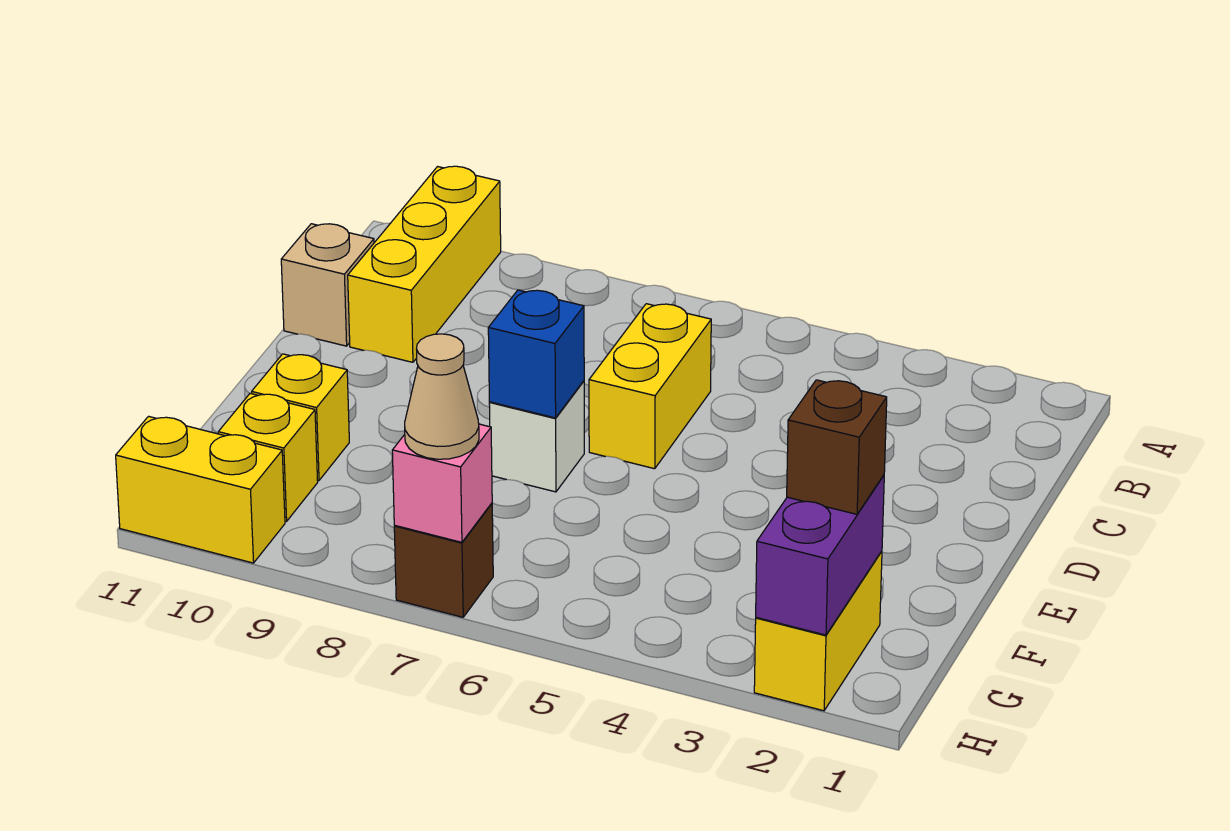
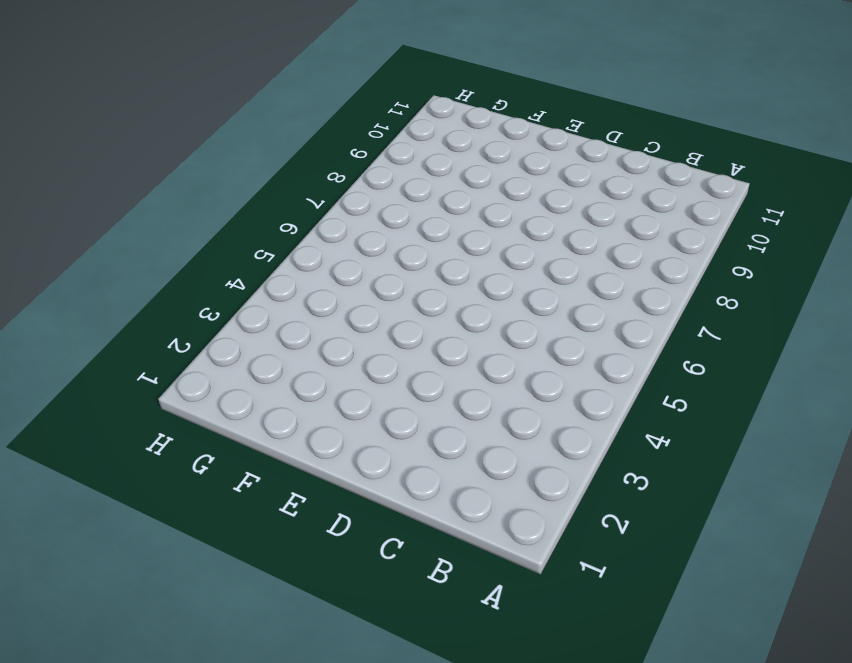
none -> yellow brick A10:C10 level 1
none -> yellow brick C6:D6 level 1
none -> tan brick C11 level 1

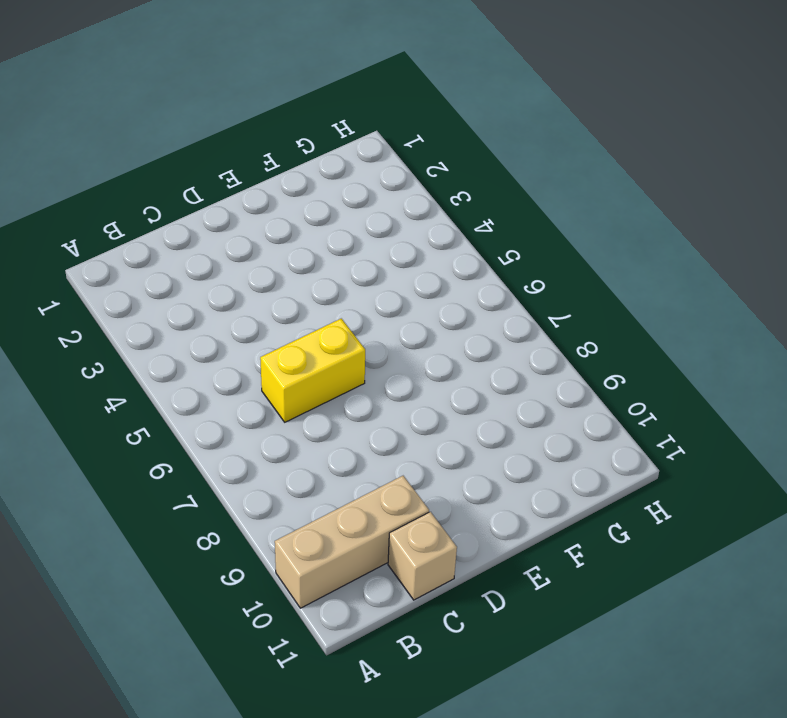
tan brick A10:C10 level 1 -> yellow brick A10:C10 level 1
none -> white brick E7 level 1
none -> yellow brick F10 level 1
none -> yellow brick G2:H2 level 1

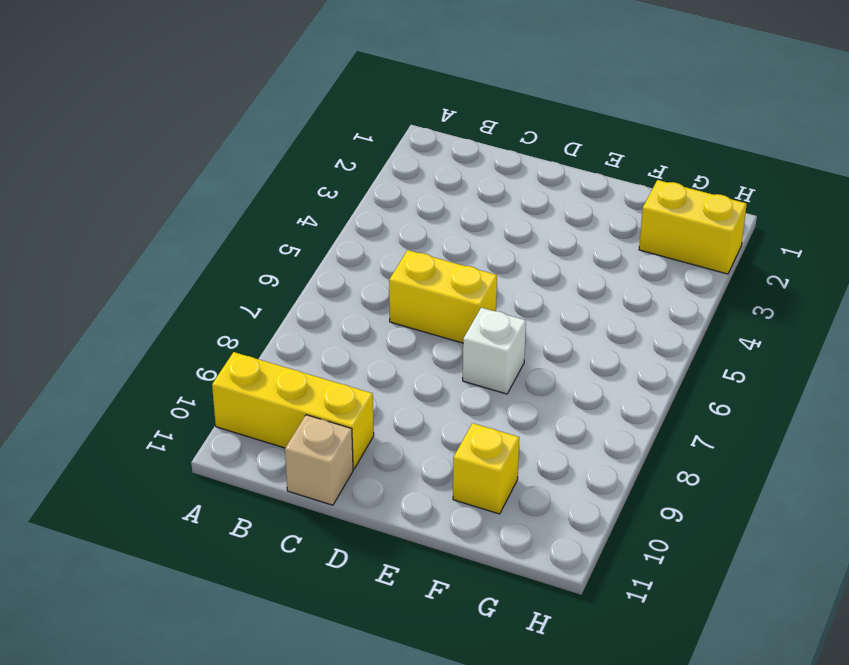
none -> yellow brick G10 level 1
none -> brown brick H7 level 1
none -> yellow brick H10:H11 level 1

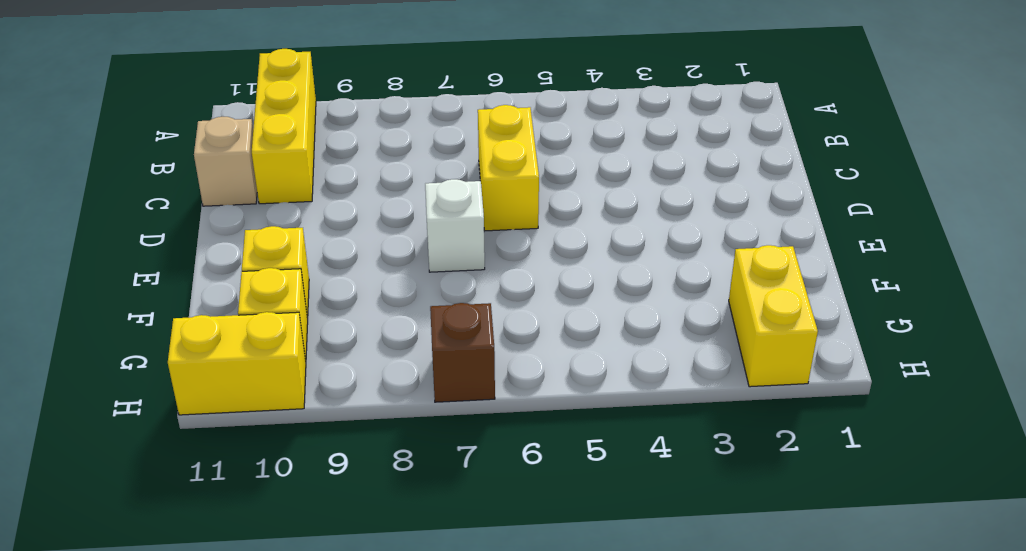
none -> blue brick E7 level 2
none -> purple brick G2:H2 level 2
none -> pink brick H7 level 2

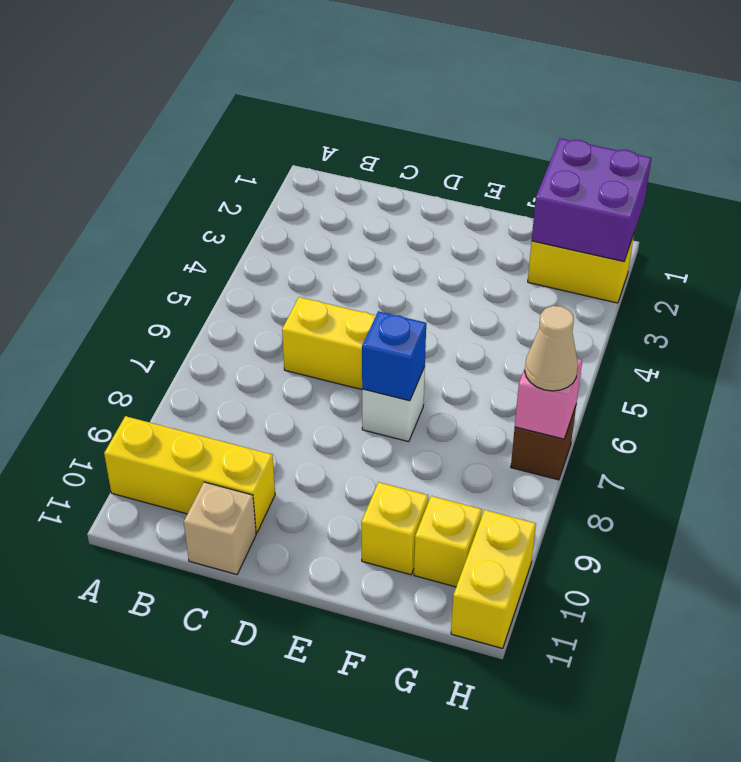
purple brick G1:H2 level 2 -> purple brick G2:H2 level 2
none -> brown brick G2 level 3

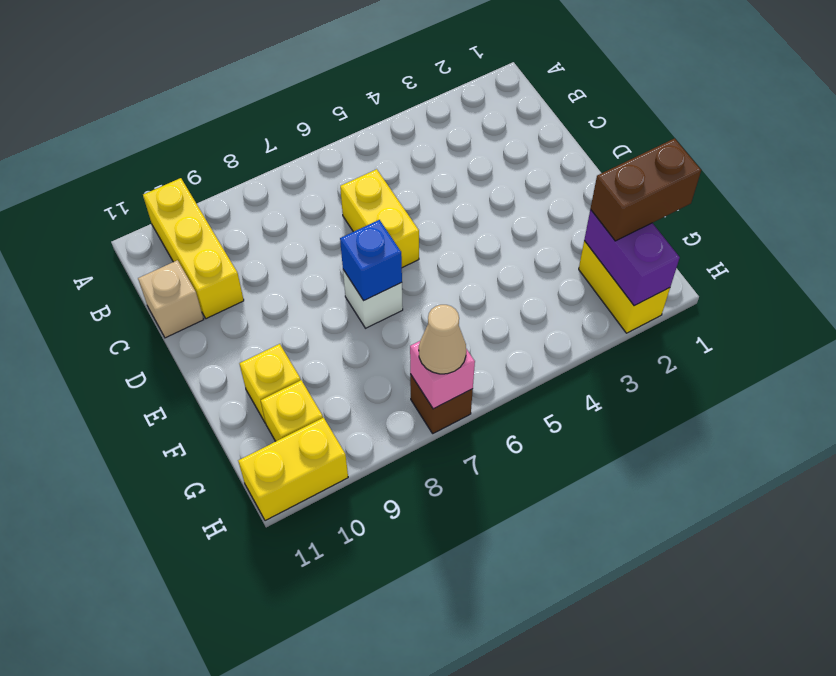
brown brick G1:G2 level 3 -> brown brick G2 level 3

